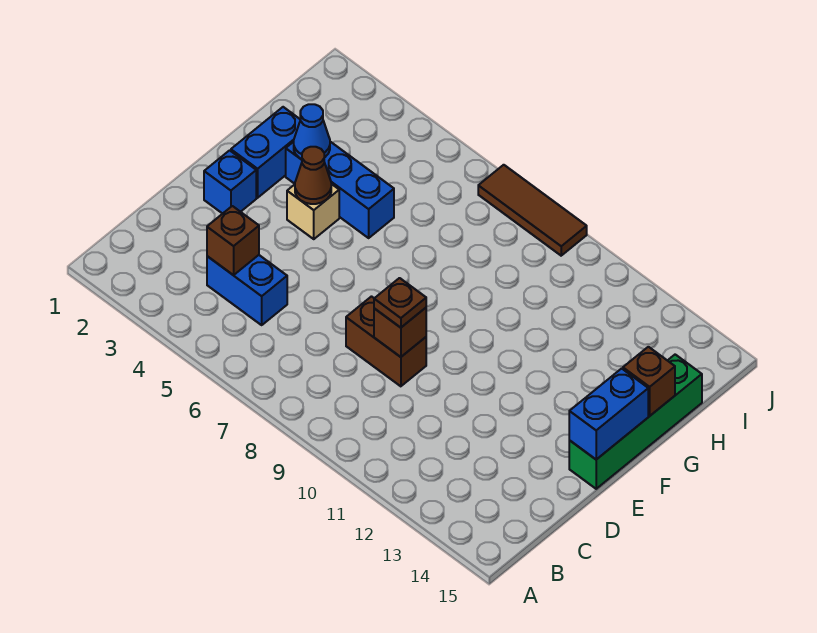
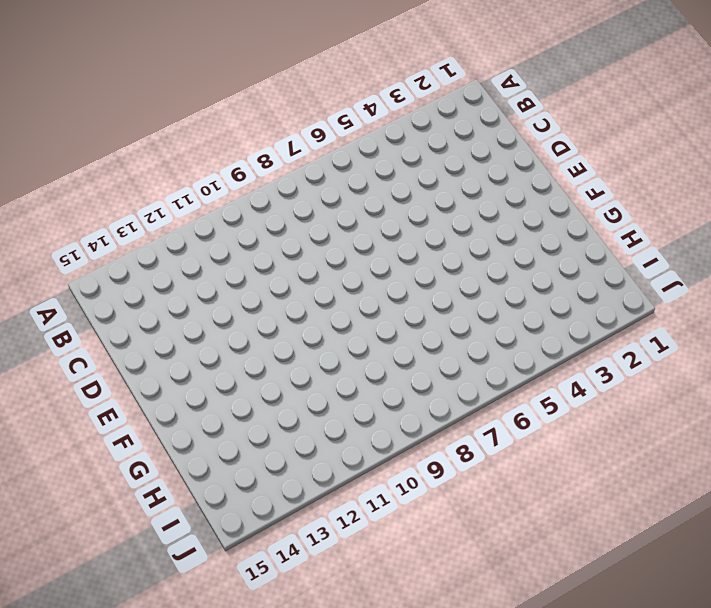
none -> blue brick C4:C5 level 1
none -> brown brick D8:D9 level 1
none -> blue brick E2 level 1

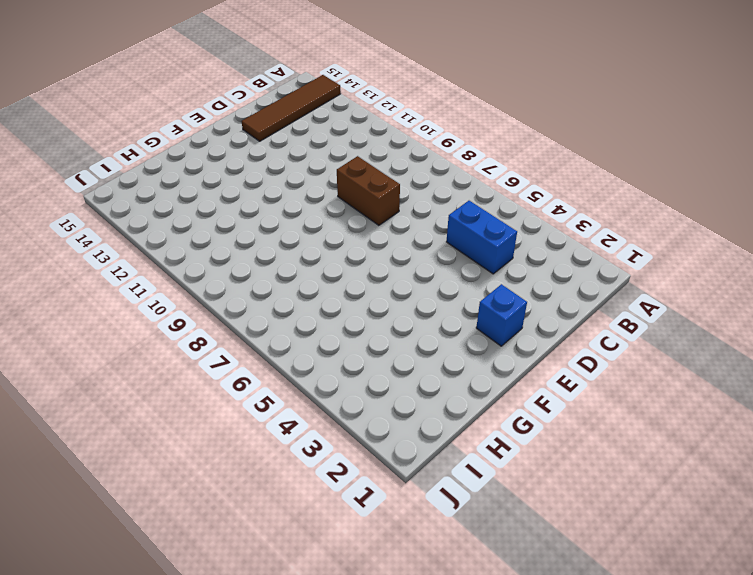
brown tile A14:D14 level 1 -> none
none -> green brick E15:H15 level 1
none -> blue brick F2:G2 level 1
none -> tan brick F4 level 1

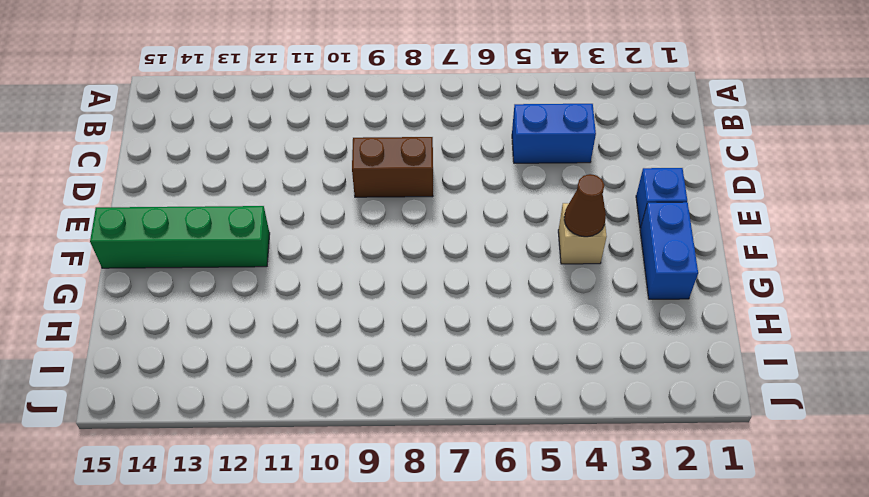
green brick F12:F15 level 1 -> green brick E15:H15 level 1
none -> blue brick G3:G5 level 1
none -> brown tile J7:J9 level 1
none -> brown brick C4 level 2

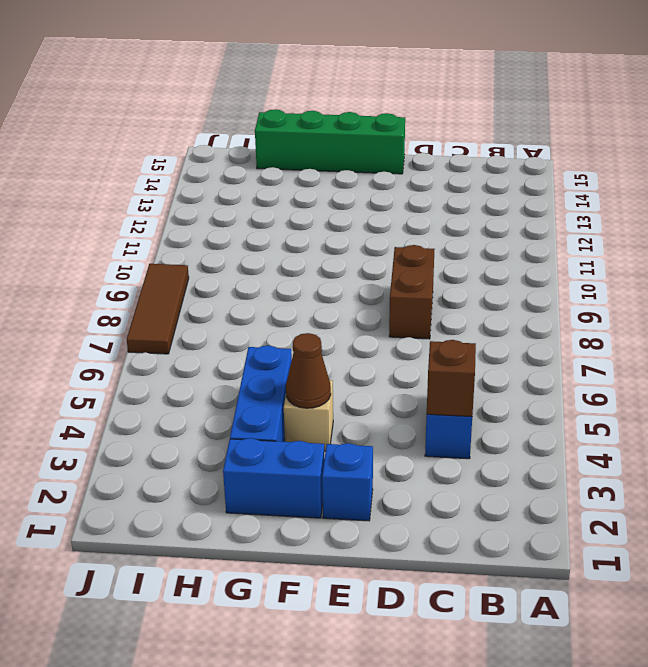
none -> brown brick D9 level 2
none -> blue brick E15:F15 level 2
none -> blue cone G3 level 2

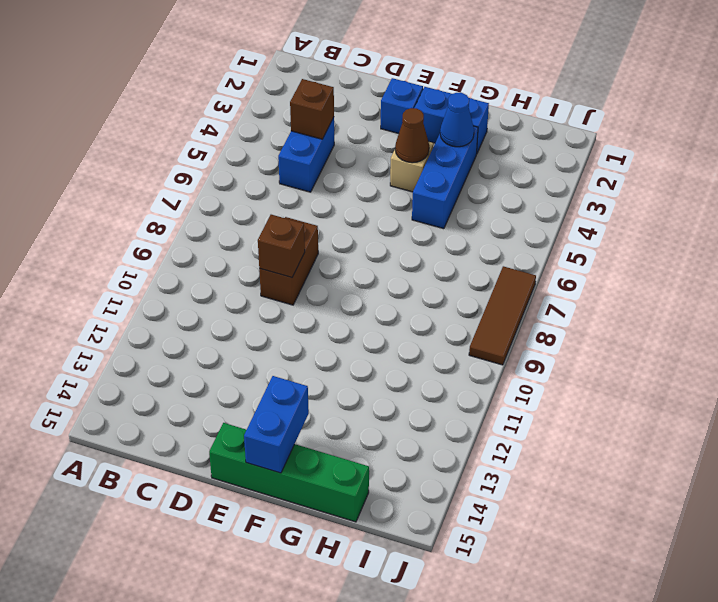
blue brick F14:F15 level 2 -> blue brick E15:F15 level 2
none -> brown brick G15 level 2
none -> brown plate D9 level 3

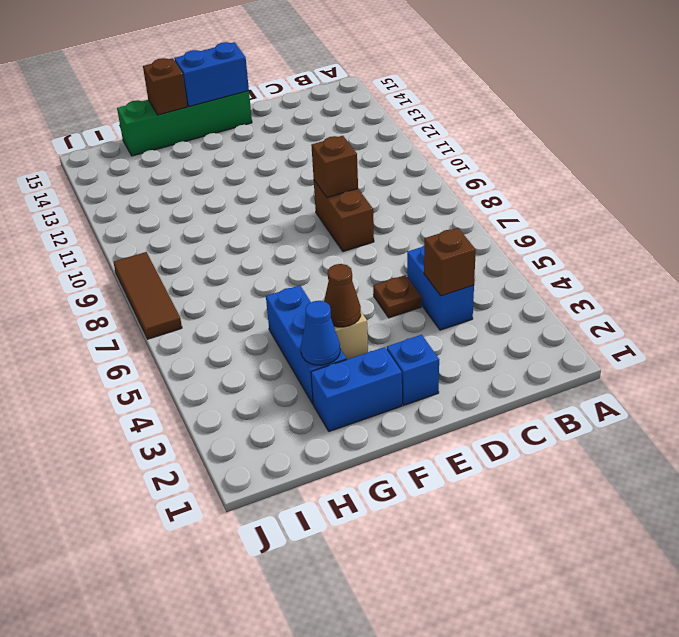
brown plate D5 level 1 -> brown plate D9 level 3

